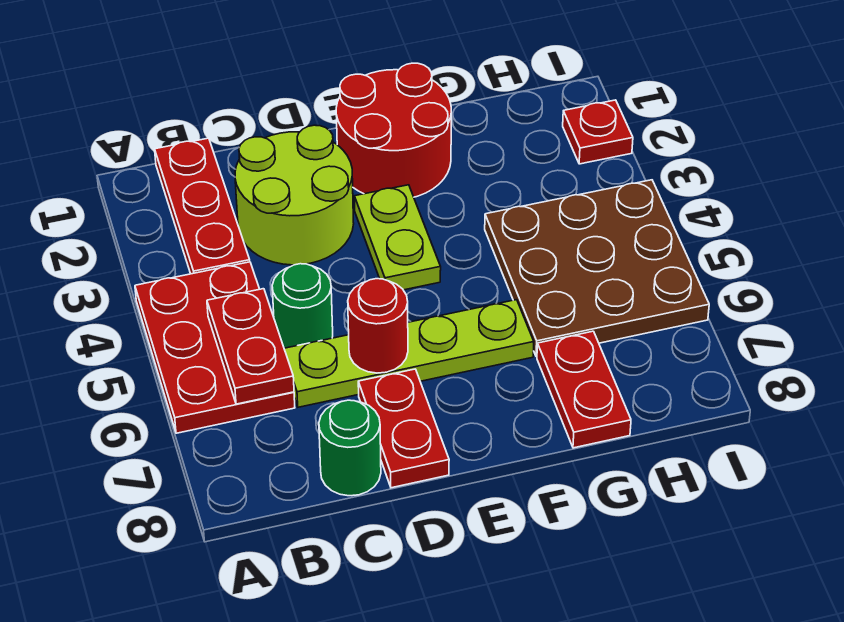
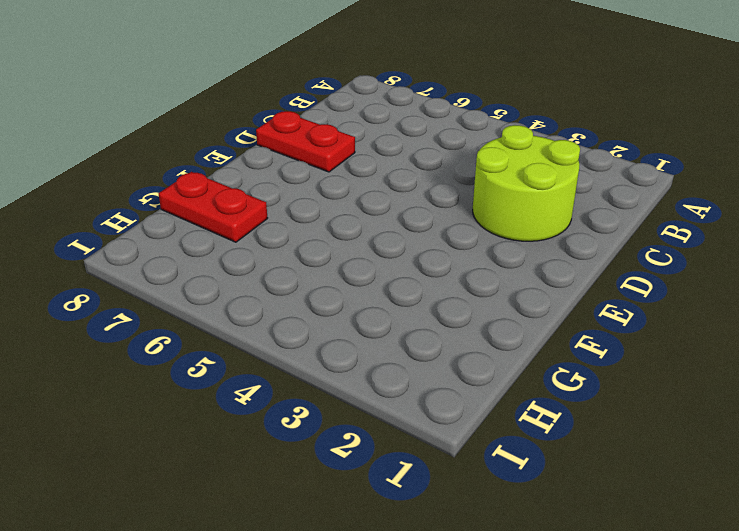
none -> red plate A4:B6 level 1
none -> red plate B1:B3 level 1
none -> green round brick C5 level 1

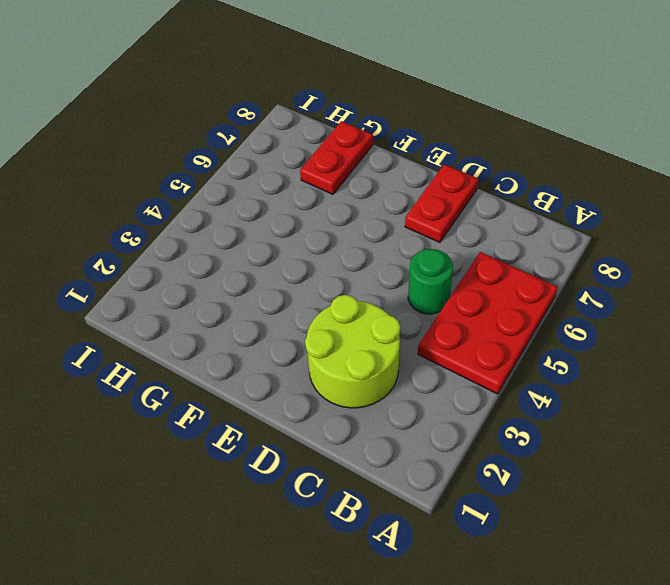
none -> red plate B1:B3 level 1
none -> lime plate C6:F6 level 1
none -> green round brick C8 level 1

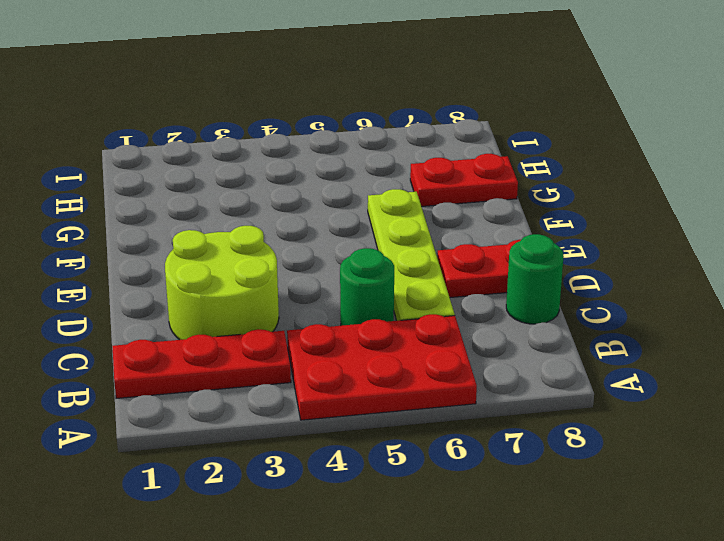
none -> red round brick E1:F2 level 1
none -> lime plate E3:E4 level 1
none -> brown plate G4:I6 level 1

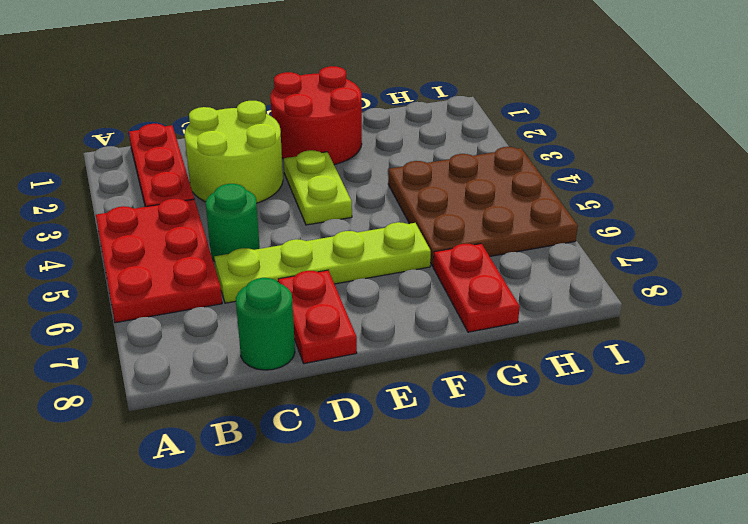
none -> red plate I2 level 1
none -> red plate B5:B6 level 2
none -> red round brick D6 level 2

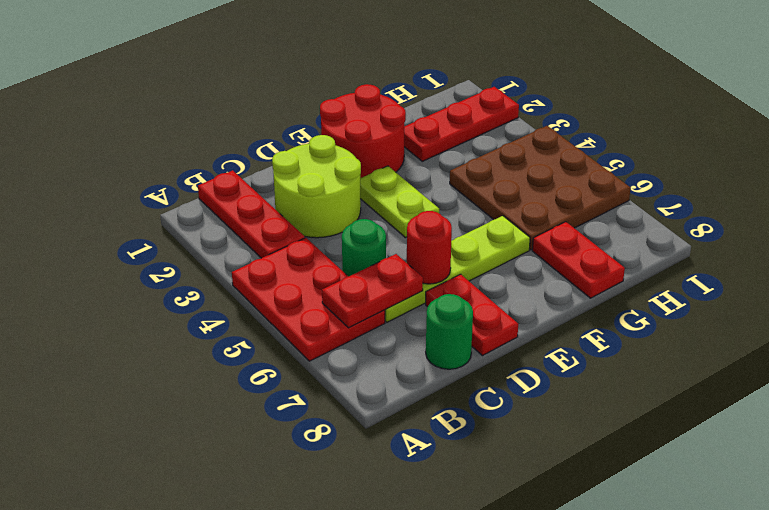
red plate B6:C6 level 2 -> red plate B5:B6 level 2
red plate G2:I2 level 1 -> red plate I2 level 1

